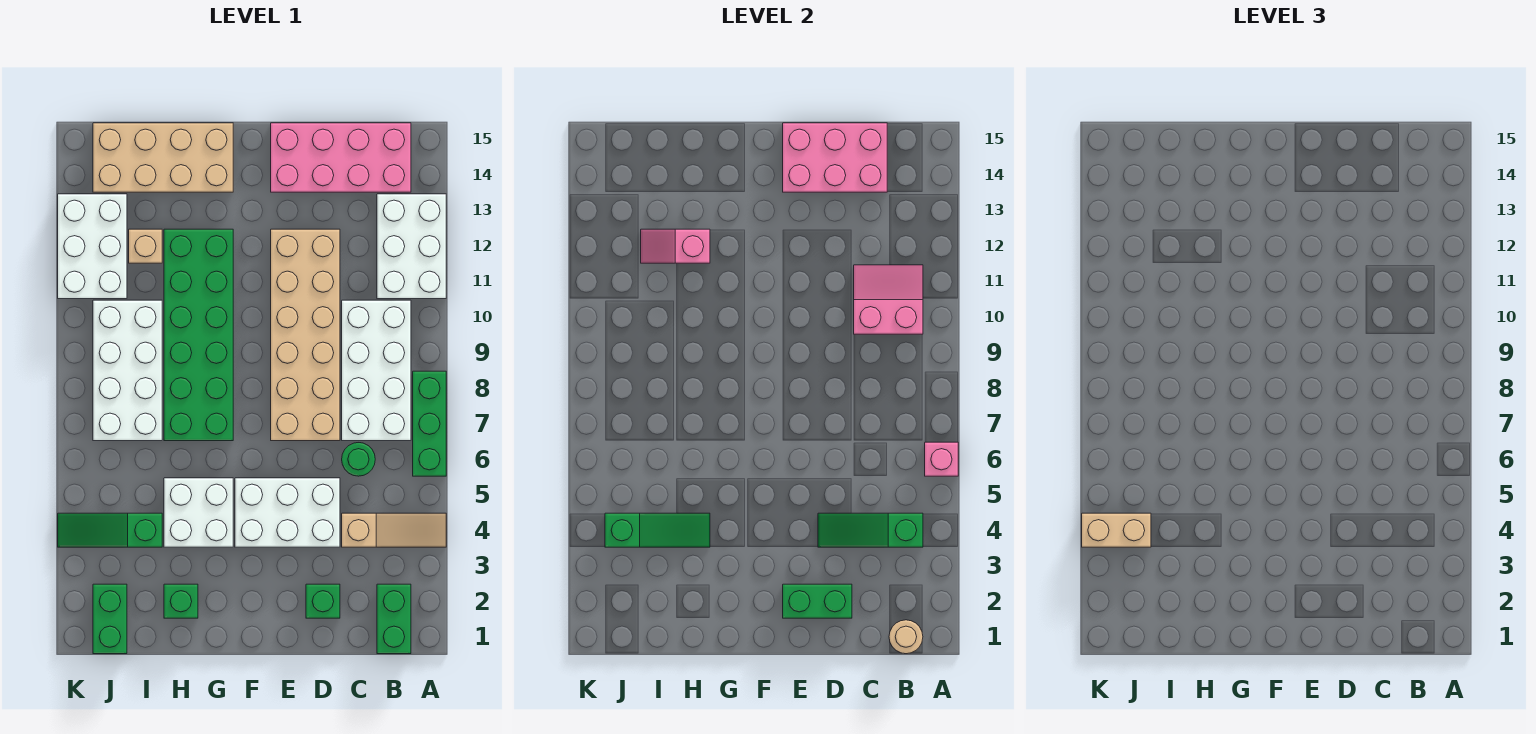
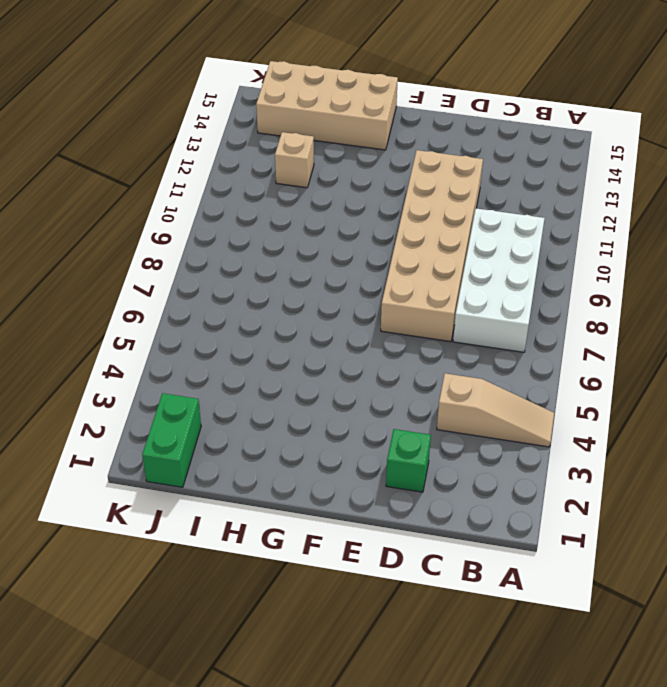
none -> green brick A6:A8 level 1
none -> white brick A11:B13 level 1
none -> green brick B1:B2 level 1

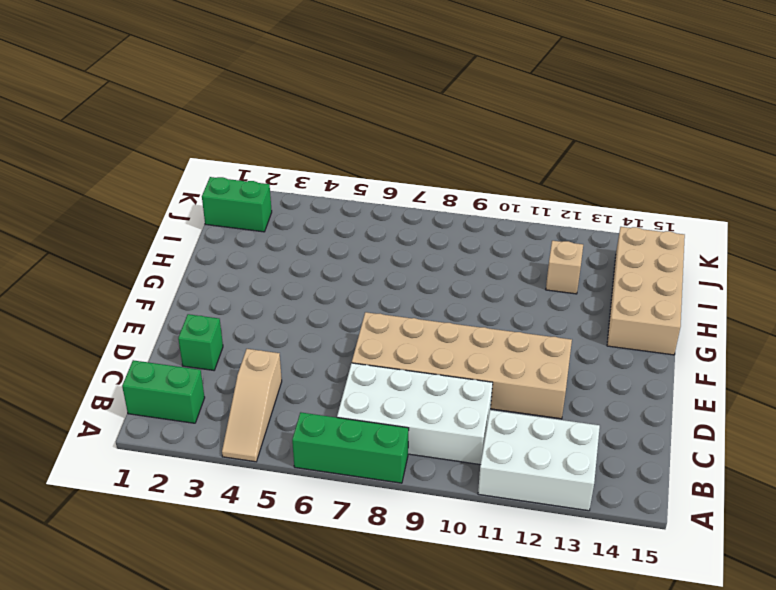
none -> pink brick B14:E15 level 1
none -> green round brick C6 level 1
none -> white brick D4:F5 level 1

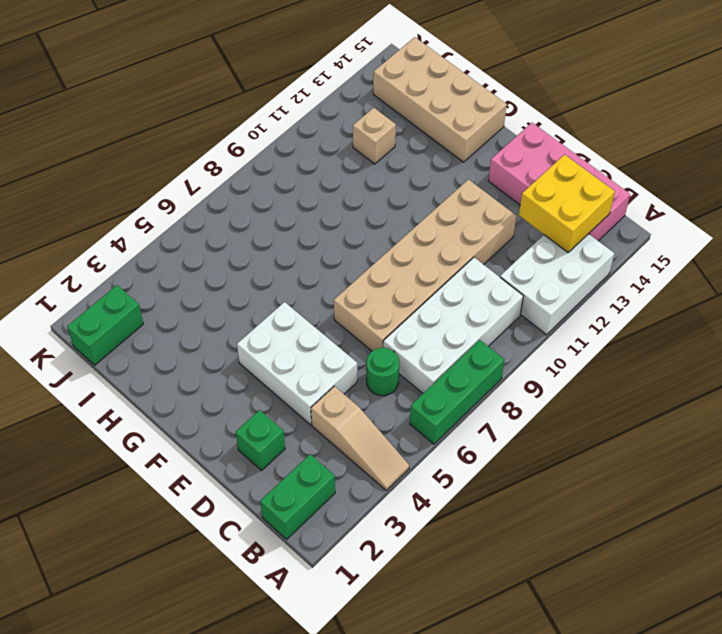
yellow brick B13:C14 level 2 -> pink brick C14:E15 level 2
none -> white brick G4:H5 level 1
none -> green brick G7:H12 level 1
none -> green brick H2 level 1

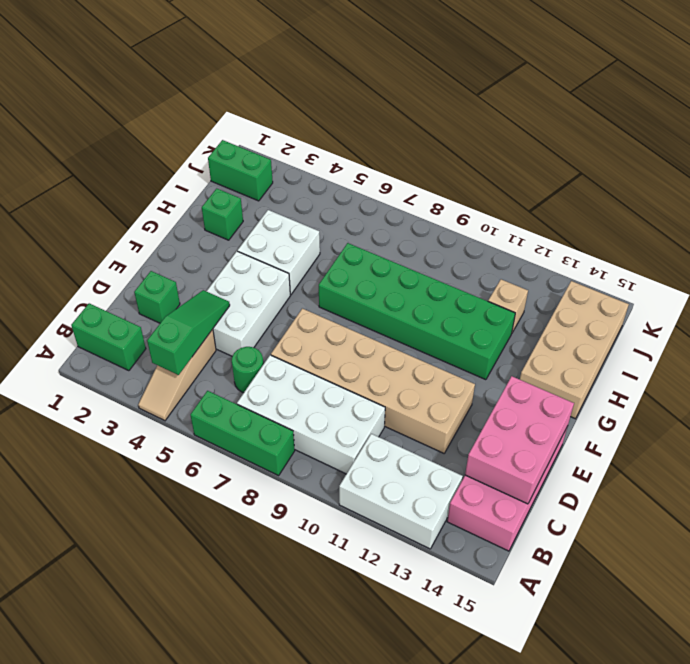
none -> green slope I4:K4 level 1 top I
none -> white brick I7:J10 level 1
none -> white brick J11:K13 level 1

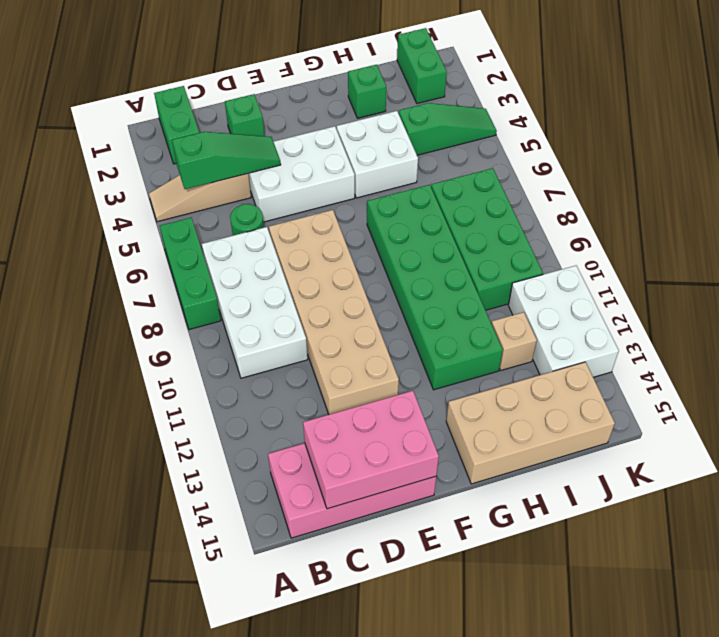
green brick I7:J10 level 1 -> white brick I7:J10 level 1
none -> white brick A11:B13 level 1
none -> pink brick A6 level 2
none -> tan round brick B1 level 2

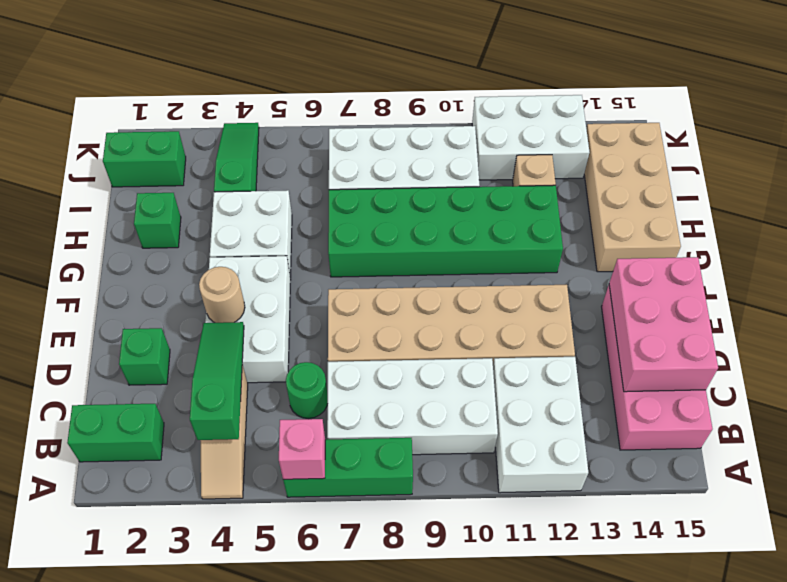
white brick A11:C12 level 1 -> white brick A11:B13 level 1
tan round brick E4 level 2 -> tan round brick B1 level 2
none -> pink slope B10:C11 level 2 top 10
none -> green brick D2:E2 level 2
none -> green slope H4:J4 level 2 top J

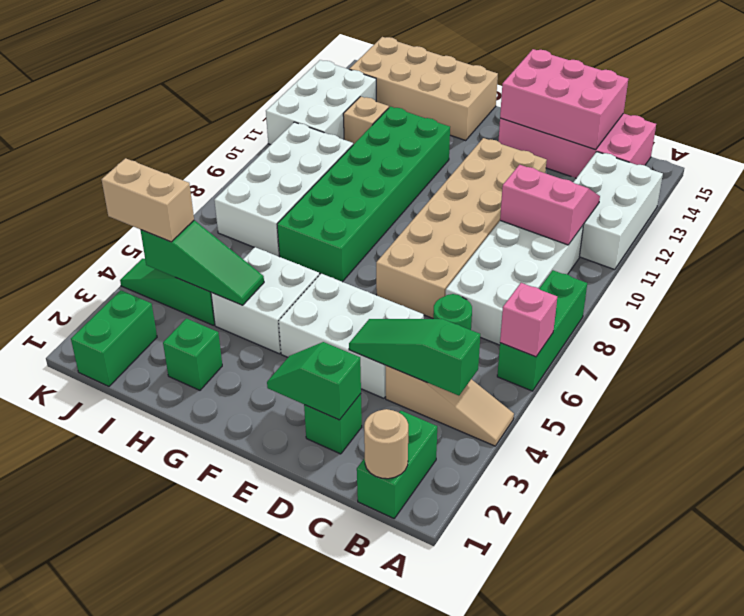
green slope D2:E2 level 2 top D -> green brick D2:E2 level 2
none -> pink slope H12:I12 level 2 top H

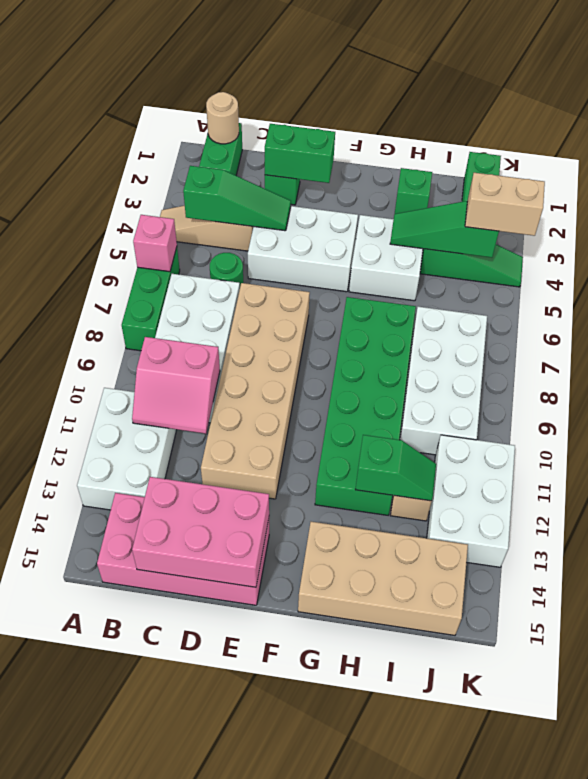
green slope H12:I12 level 2 top H -> pink slope H12:I12 level 2 top H

